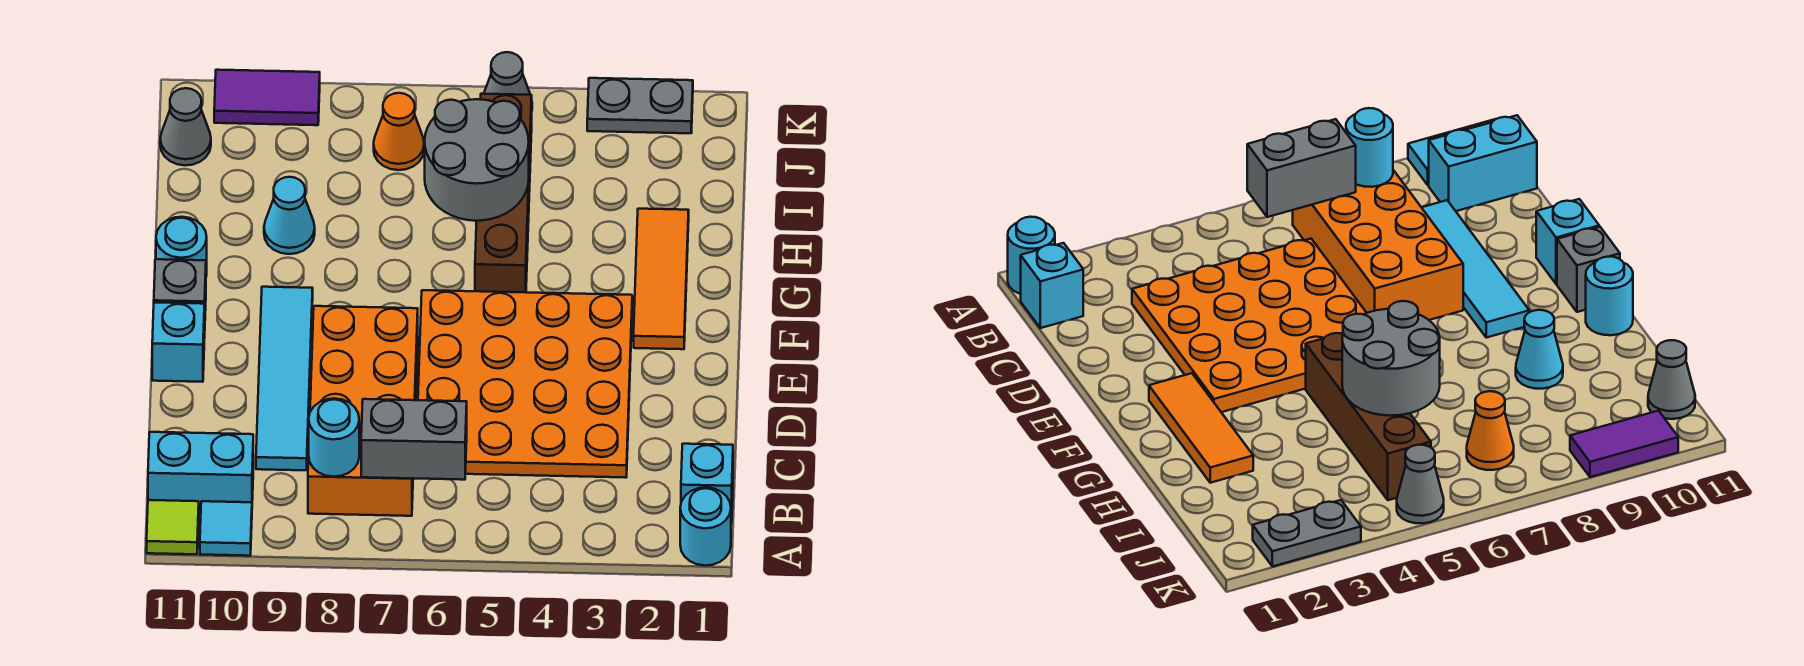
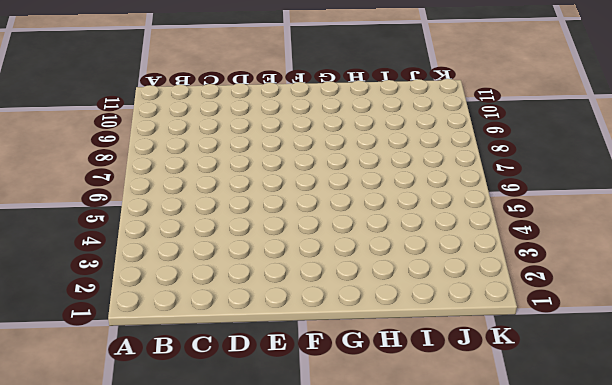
none -> cyan round brick A1 level 1
none -> cyan tile A10 level 1
none -> lime tile A11 level 1

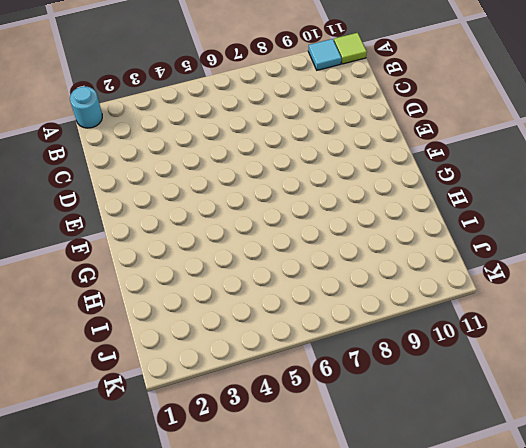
none -> cyan brick B1 level 1
none -> orange brick B7:E8 level 1
none -> cyan brick B10:B11 level 1

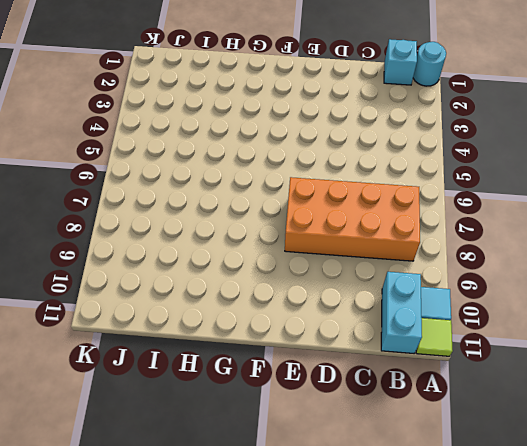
none -> orange plate C3:F6 level 1
none -> cyan tile C9:F9 level 1
none -> cyan brick E11 level 1

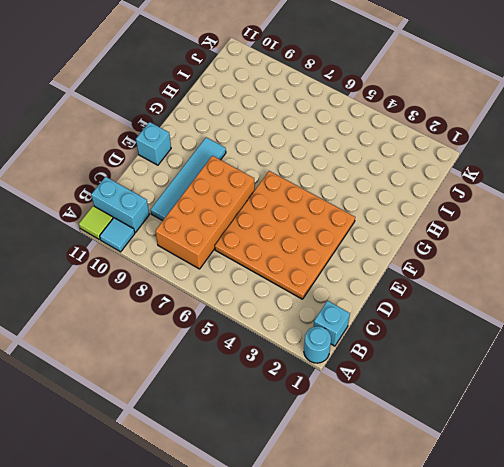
none -> orange tile F2:H2 level 1
none -> grey brick F11 level 1
none -> brown brick G5:J5 level 1

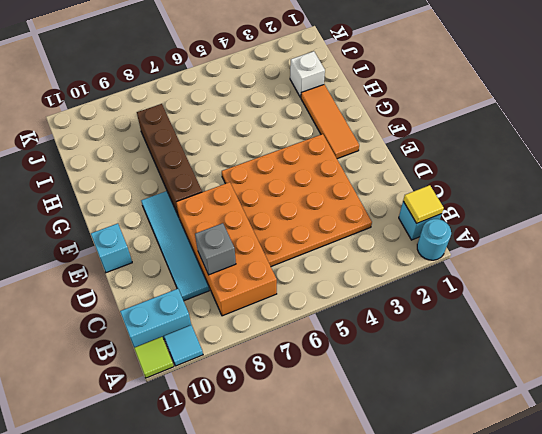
yellow tile B1 level 2 -> none
grey brick C8 level 2 -> grey brick F11 level 1
brown brick F8:I8 level 1 -> brown brick G5:J5 level 1
white brick I2 level 1 -> none
none -> cyan round brick G11 level 1
none -> cyan cone H9 level 1
none -> orange cone J7 level 1

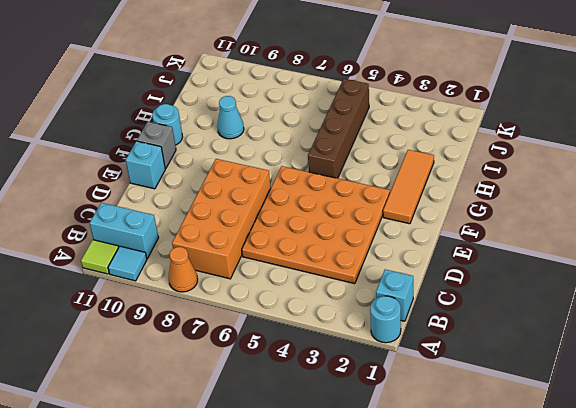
orange cone A8 level 1 -> orange cone J7 level 1
none -> cyan tile C9:F9 level 1
none -> grey cone J11 level 1
none -> grey plate K2:K3 level 1

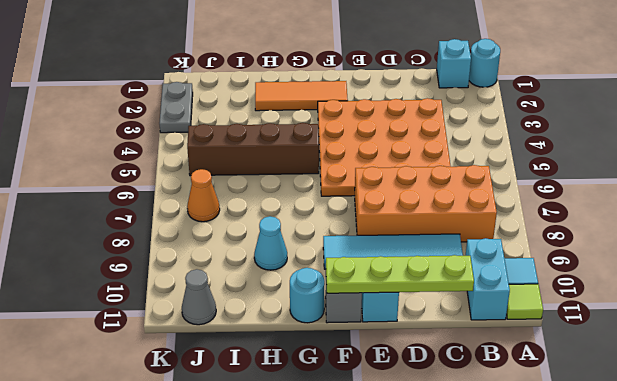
lime plate C11:F11 level 2 -> none
none -> grey cone K5 level 1
none -> purple tile K9:K10 level 1
none -> grey brick B6:B7 level 2

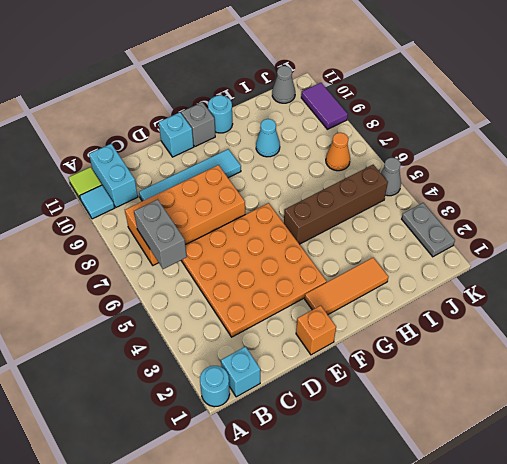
orange brick E1 level 1 -> none
none -> cyan round brick B8 level 2
none -> grey round brick H5:I6 level 2

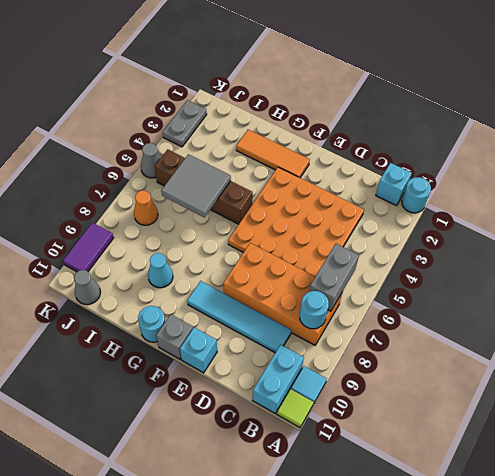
grey tile H5:I6 level 2 -> grey round brick H5:I6 level 2

